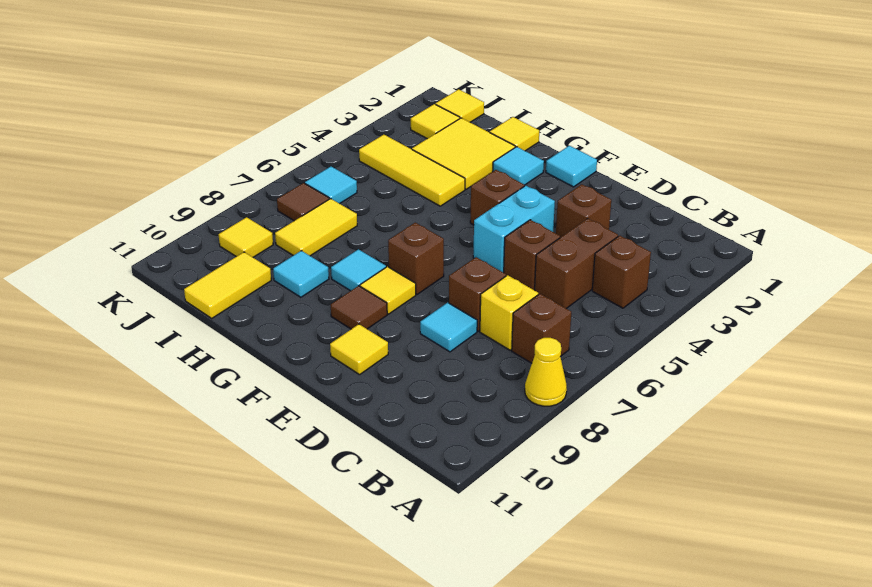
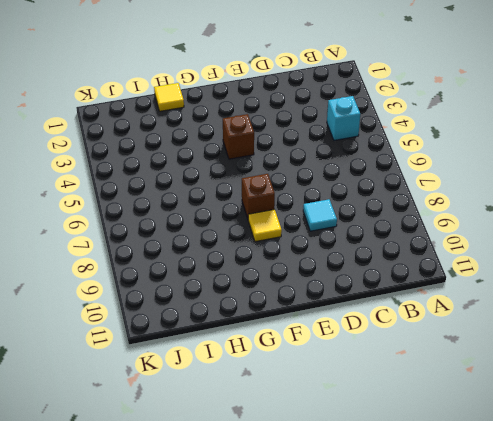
cyan brick B4 level 1 -> brown brick B4 level 1
none -> yellow cone A8 level 1
none -> brown brick B7 level 1
none -> brown brick C4:C5 level 1

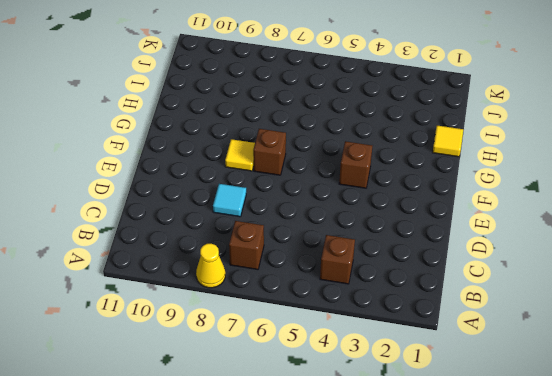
none -> brown brick C4:C5 level 1
none -> yellow brick C7 level 1
none -> brown brick D3 level 1

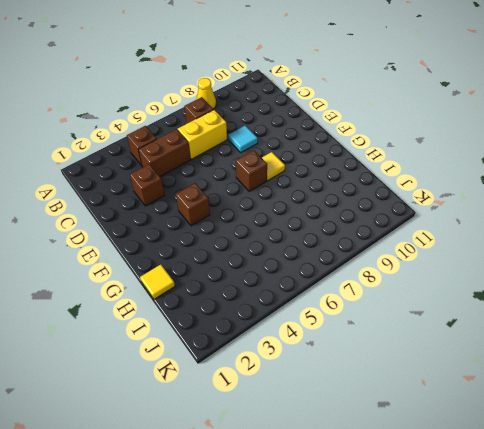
yellow brick C6:C7 level 1 -> yellow brick C7 level 1
none -> brown brick D5 level 1
none -> brown brick D7 level 1
none -> cyan brick E4:E5 level 1

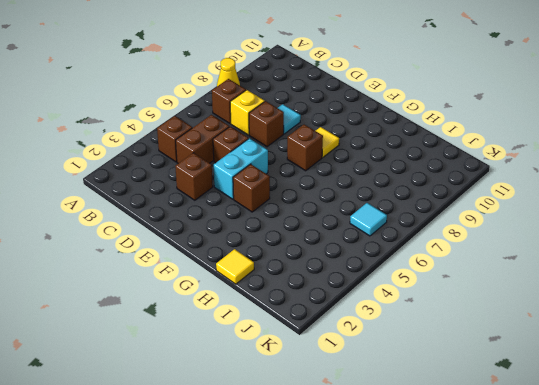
none -> yellow tile E10 level 1
none -> cyan tile F1 level 1
none -> brown tile F9 level 1

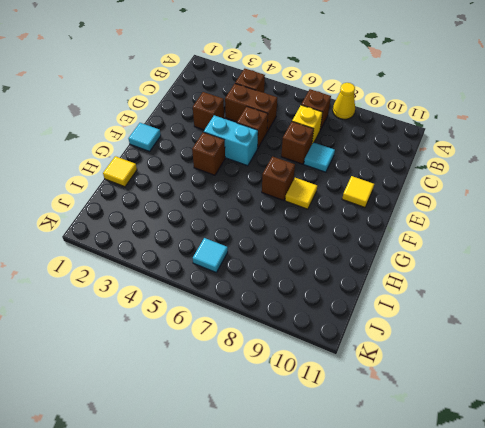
none -> brown tile F9 level 1
none -> cyan tile G2 level 1
none -> cyan tile G8 level 1

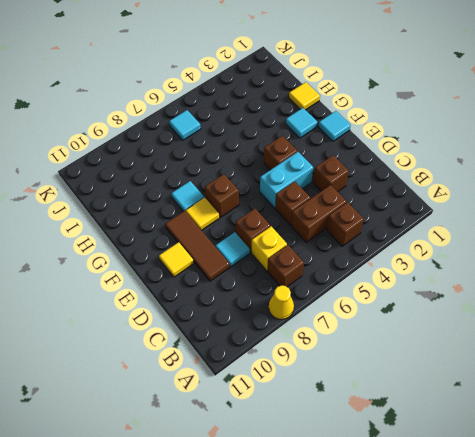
brown tile D9:F9 level 1 -> brown tile F9 level 1
none -> yellow tile H2:I3 level 1
none -> yellow tile H4:J4 level 1
none -> cyan tile H9 level 1

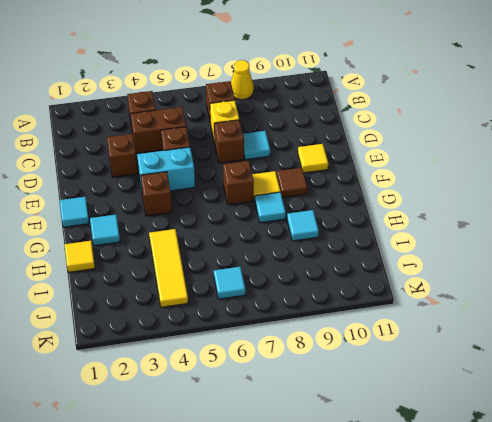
none -> yellow tile H2:I3 level 1
none -> yellow tile I7:I8 level 1
none -> yellow tile I10:I11 level 1

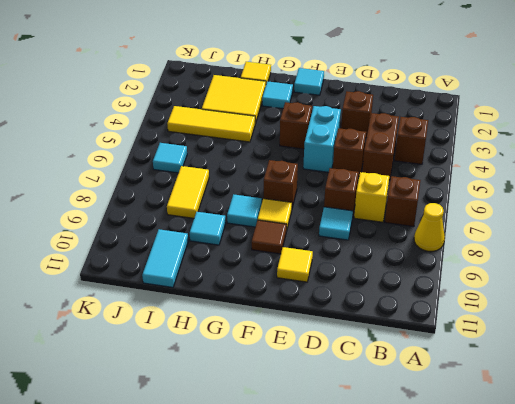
cyan tile I10:I11 level 1 -> yellow tile I10:I11 level 1
none -> yellow tile J1 level 1
none -> yellow tile J2 level 1
none -> brown tile J7 level 1

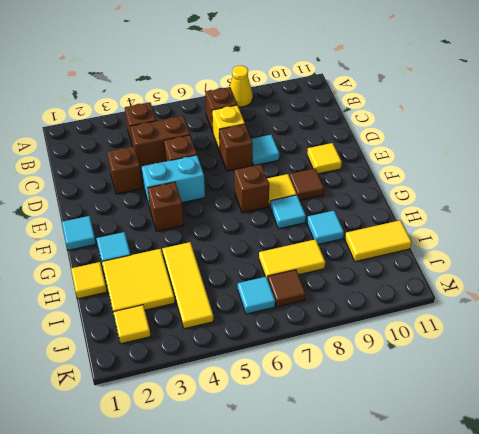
none -> yellow tile J1 level 1
none -> yellow tile J9 level 1

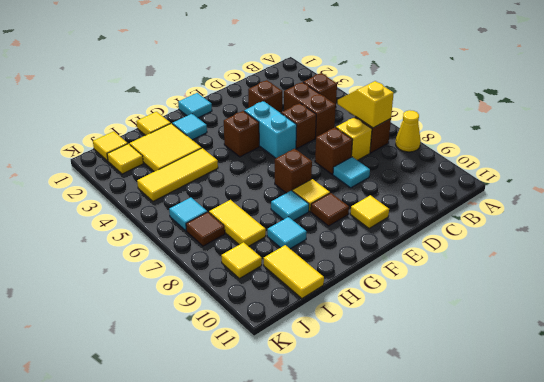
yellow slope B6:B7 level 2 top 7 -> none

